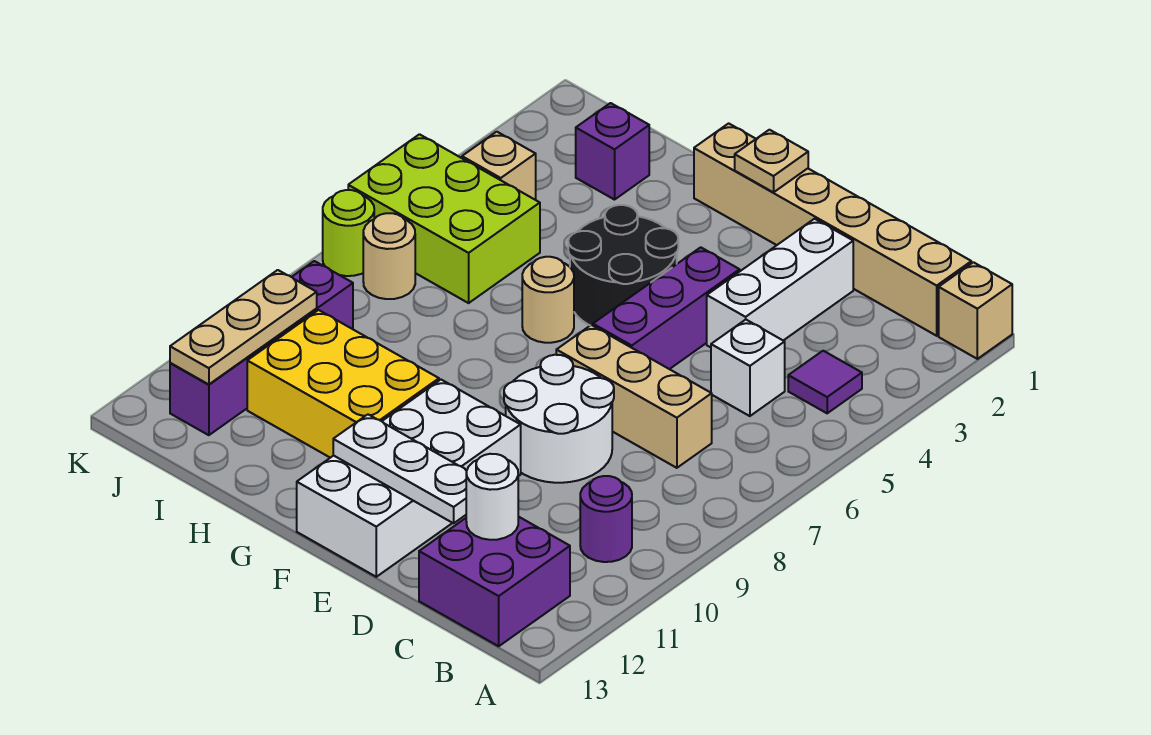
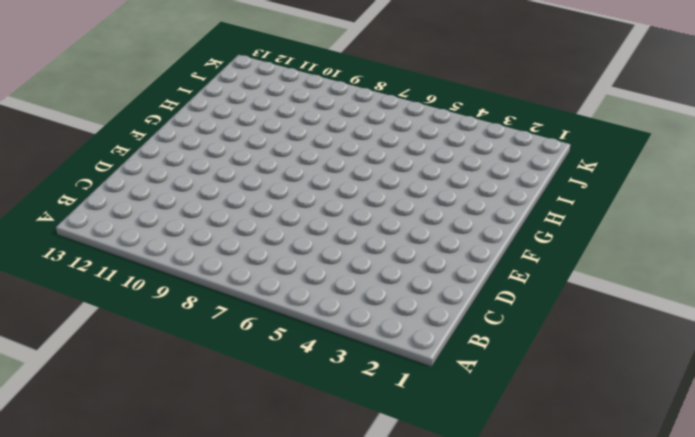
none -> tan brick A1 level 1
none -> tan brick B1:G1 level 1
none -> purple tile B4 level 1

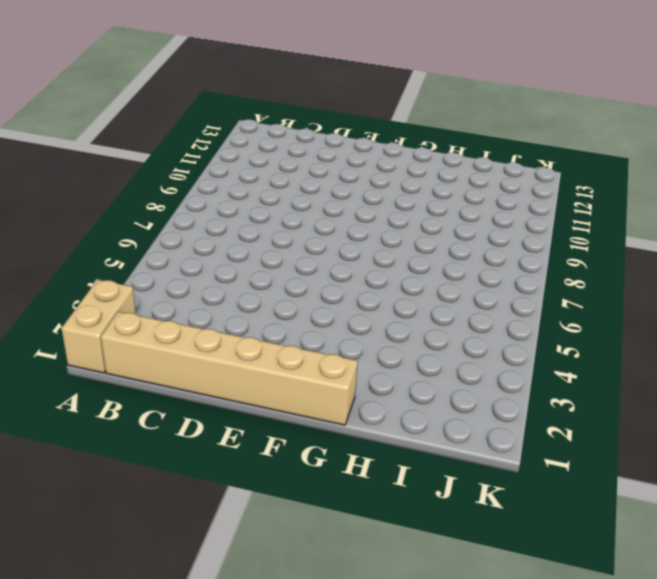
tan brick A1:A2 level 1 -> tan brick A1 level 1
none -> purple tile B4 level 1
none -> purple round brick B10 level 1
none -> purple brick B12:C13 level 1

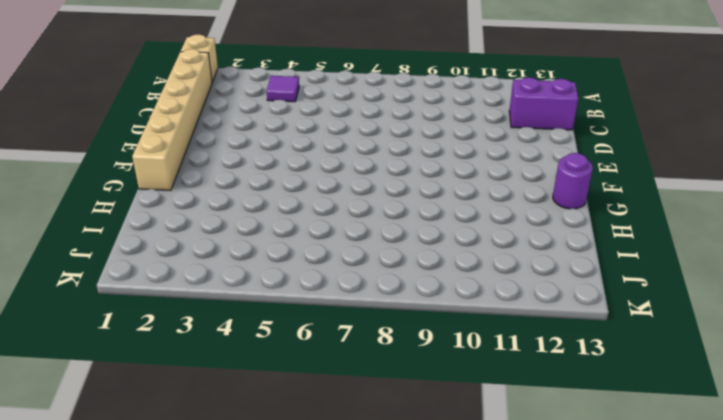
purple brick C12:C13 level 1 -> purple brick B12:C13 level 1
purple round brick G13 level 1 -> purple round brick B10 level 1
none -> white brick C5 level 1
none -> tan brick C7:E7 level 1
none -> white brick D2:D4 level 1

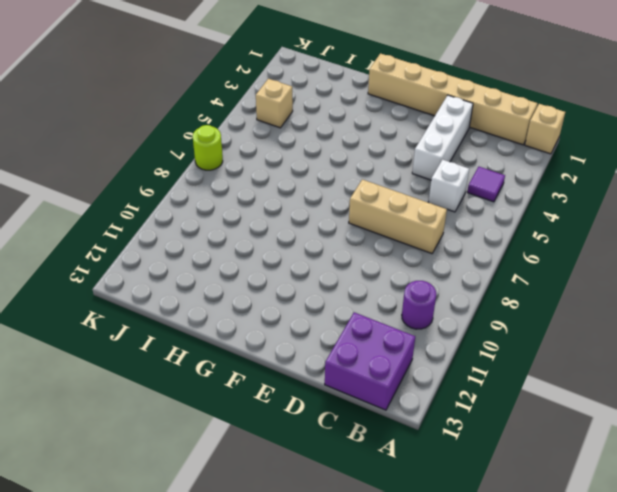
none -> white round brick D8:E9 level 1
none -> purple brick E4:E6 level 1
none -> white brick E10:F13 level 1

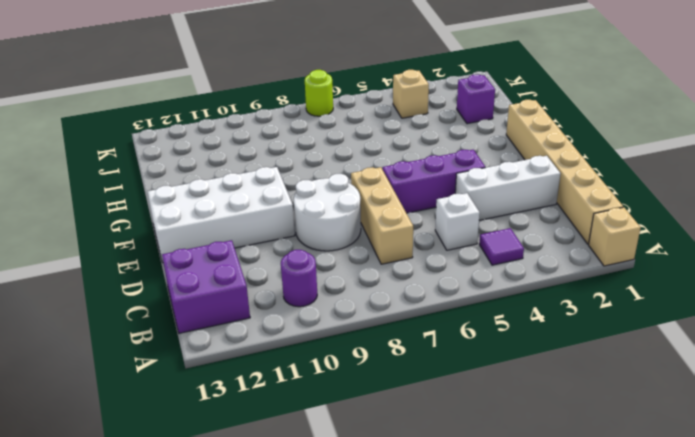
none -> black round brick F4:G5 level 1
none -> tan round brick G6 level 1
none -> yellow brick G10:I11 level 1

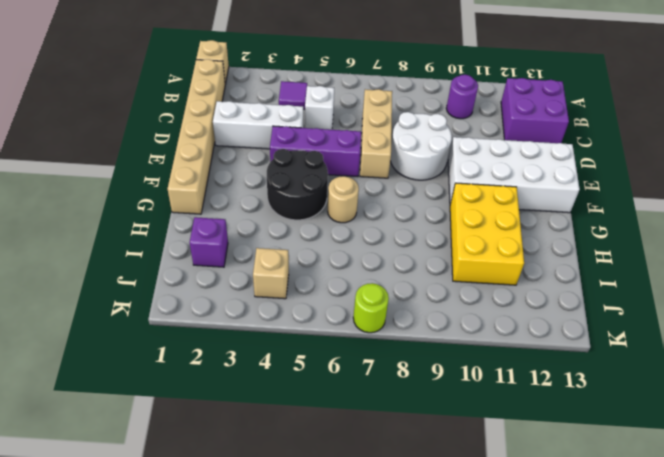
none -> lime brick I5:K6 level 1
none -> tan round brick J7 level 1
none -> purple brick J9:J12 level 1

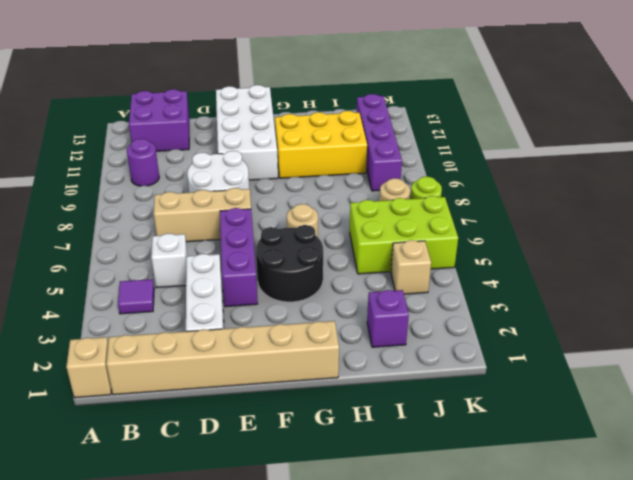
none -> white round brick C12 level 2
none -> white plate D12:F12 level 2
none -> tan plate F1 level 2

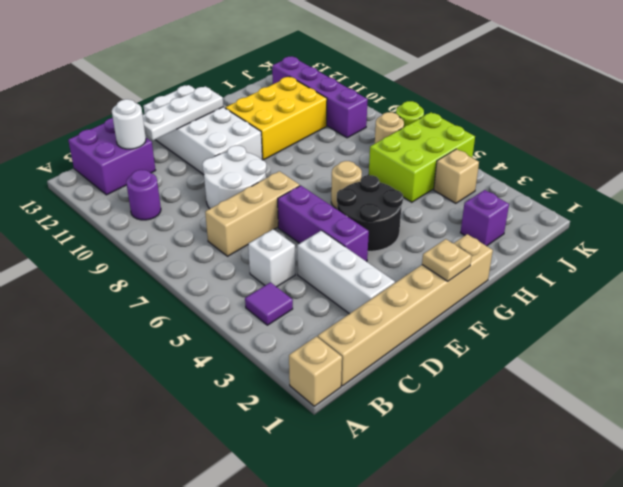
none -> tan plate J10:J12 level 2

